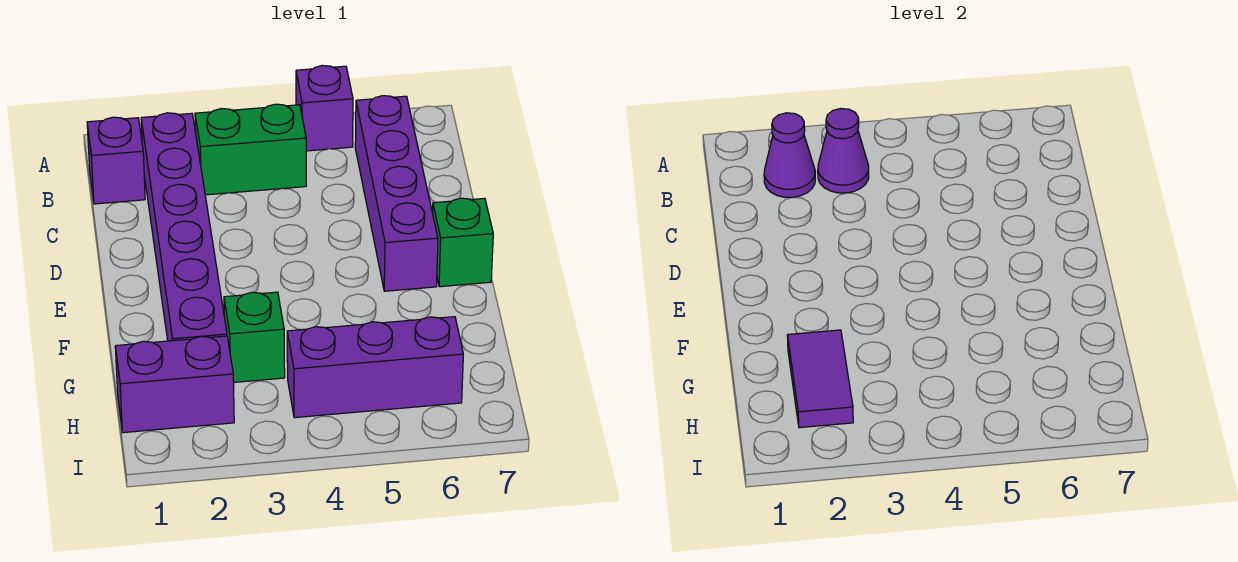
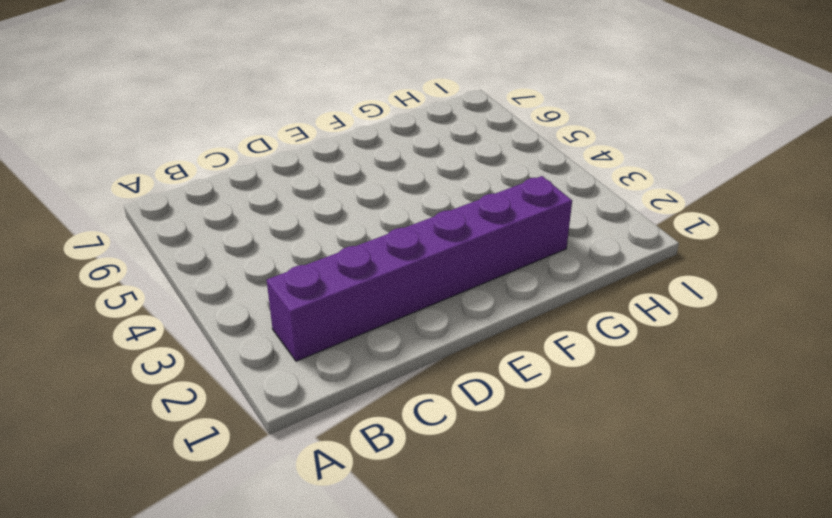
none -> purple brick A5 level 1
none -> purple brick B1 level 1
none -> green brick B3:B4 level 1

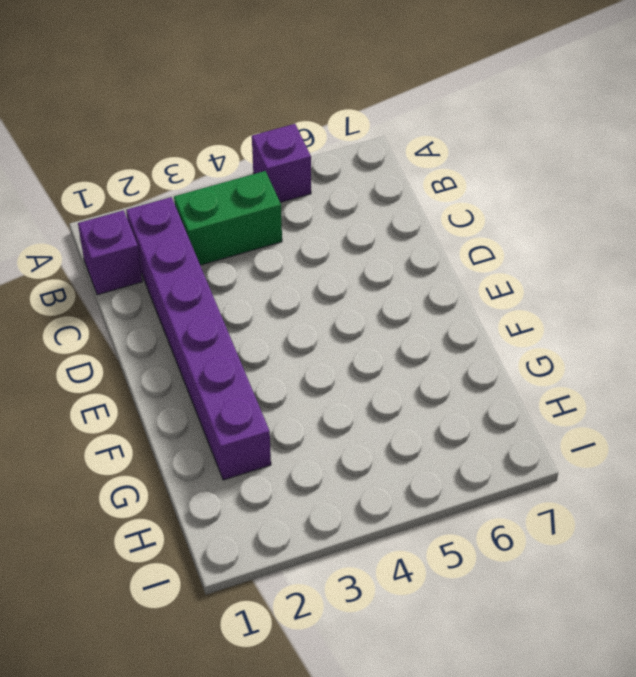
none -> purple brick B6:E6 level 1
none -> green brick E7 level 1
none -> green brick G3 level 1

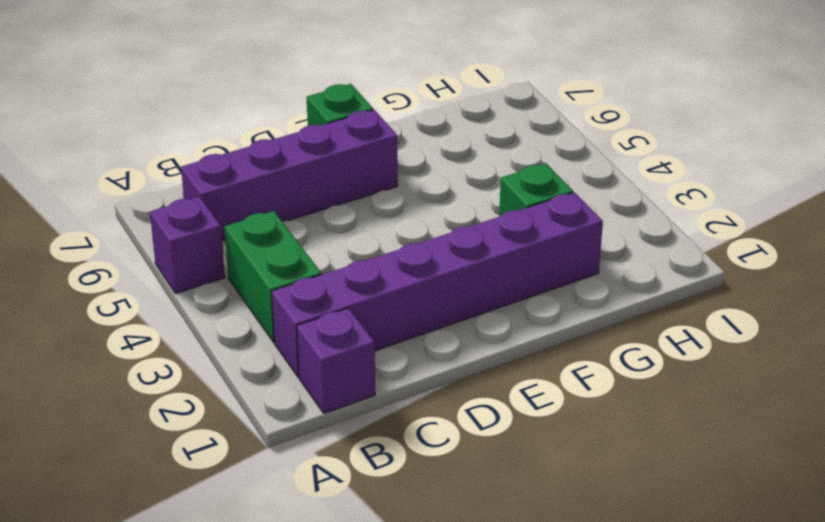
none -> purple brick H1:H2 level 1
none -> purple brick H4:H6 level 1
none -> purple cone B2 level 2

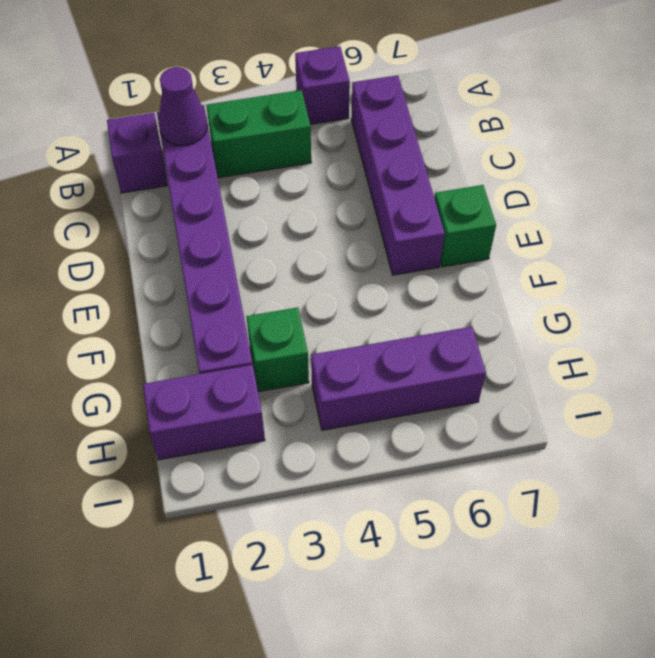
none -> purple cone B3 level 2
none -> purple tile G2:H2 level 2

